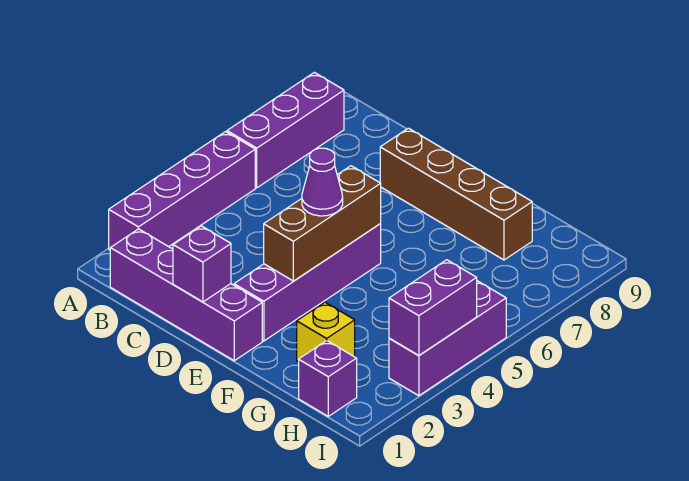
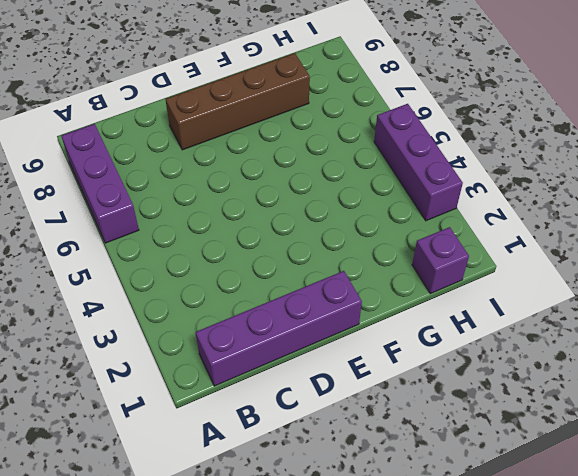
none -> purple brick A2:A5 level 1
none -> purple brick E2:E5 level 1
none -> yellow brick G2 level 1

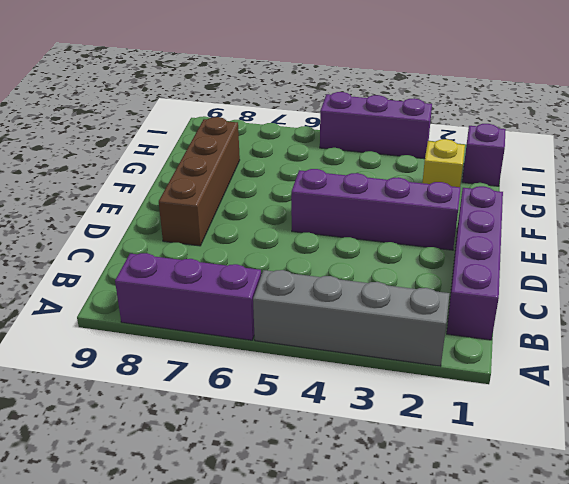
grey brick A2:A5 level 1 -> purple brick A2:A5 level 1
none -> purple brick D1 level 2
none -> brown brick E3:E5 level 2
none -> purple brick I3:I4 level 2

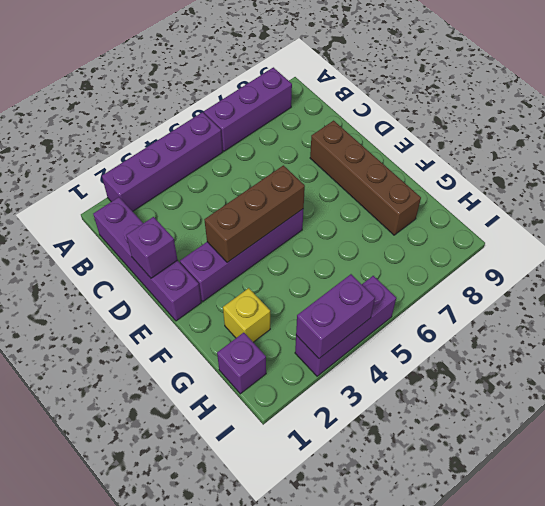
none -> purple cone E4 level 3

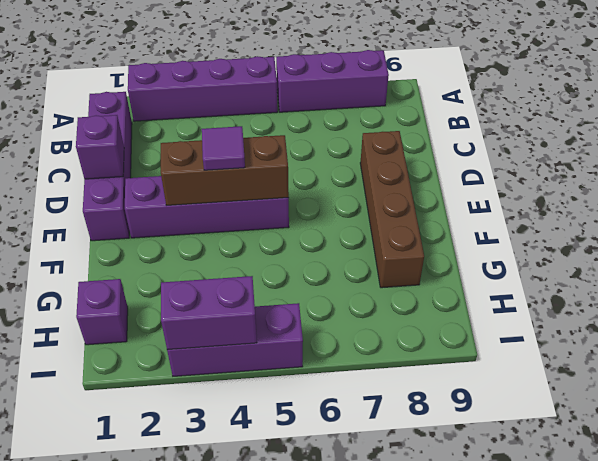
purple tile E4 level 3 -> purple cone E4 level 3
none -> yellow brick G2 level 1

